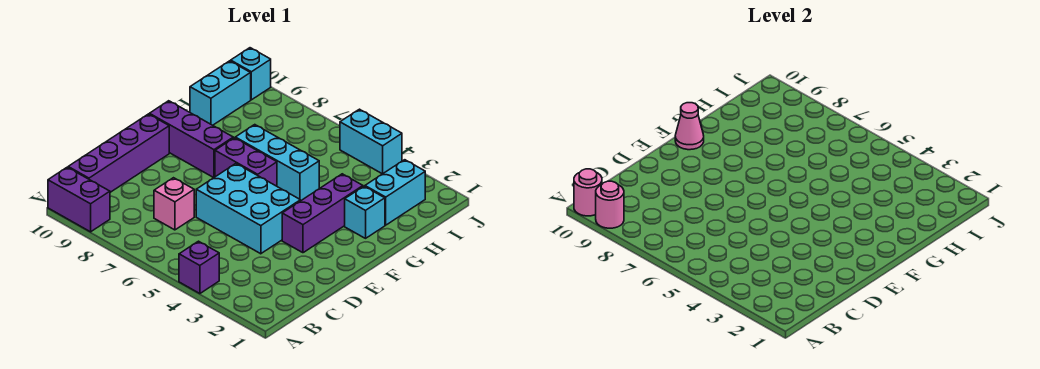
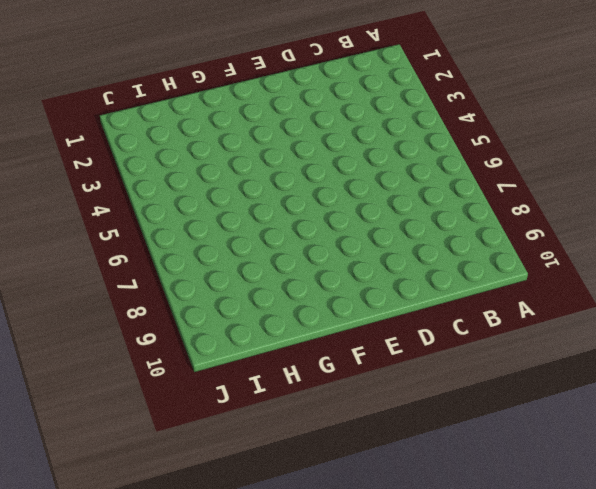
none -> purple brick A4 level 1
none -> purple brick A9:A10 level 1
none -> purple brick B10:E10 level 1

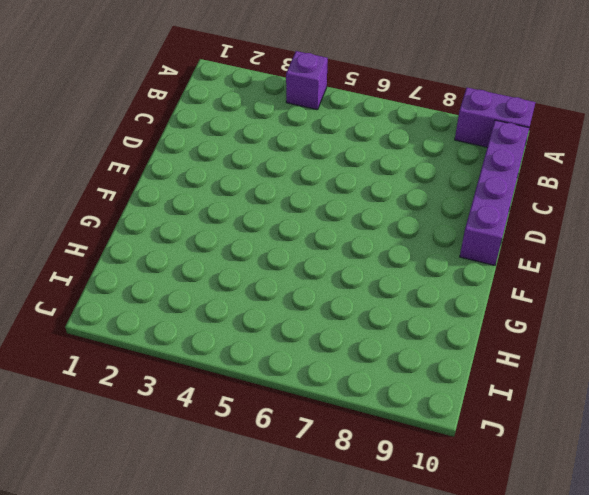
none -> pink brick C7 level 1
none -> cyan brick D4:E6 level 1
none -> purple brick E3:G3 level 1

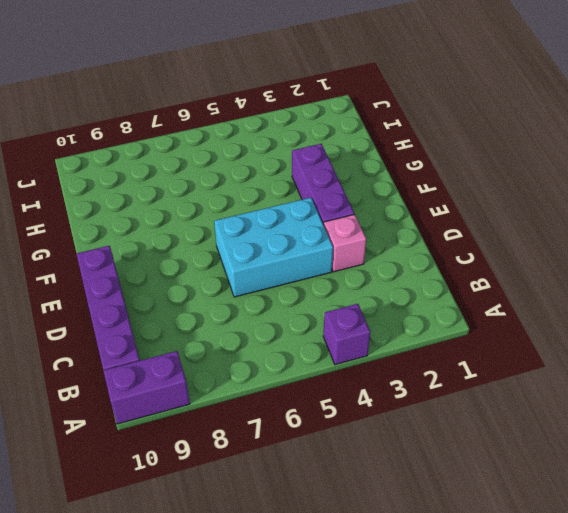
pink brick D3 level 1 -> pink brick C7 level 1
none -> purple brick F6:F7 level 1
none -> purple brick F8:F10 level 1
none -> cyan brick G2 level 1

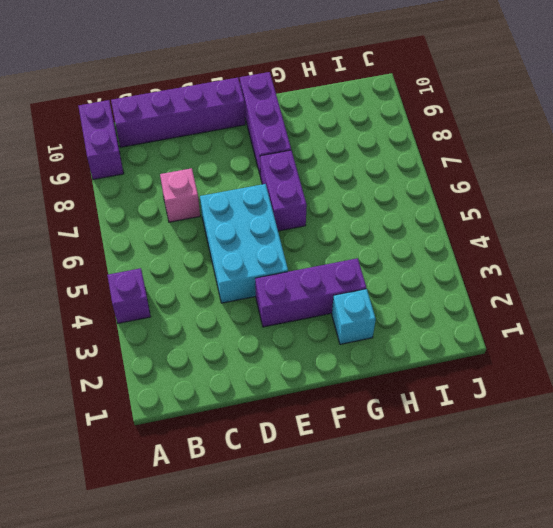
none -> cyan brick G5:G7 level 1
none -> cyan brick H2:I2 level 1
none -> cyan brick H10:I10 level 1

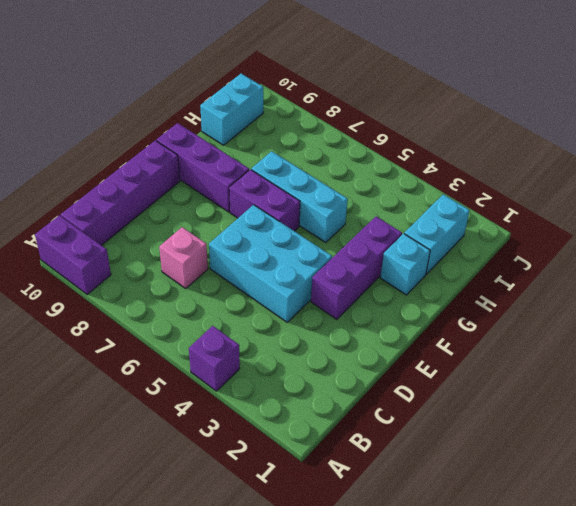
none -> cyan brick J4:J5 level 1
none -> cyan brick J10 level 1
none -> pink round brick A9 level 2

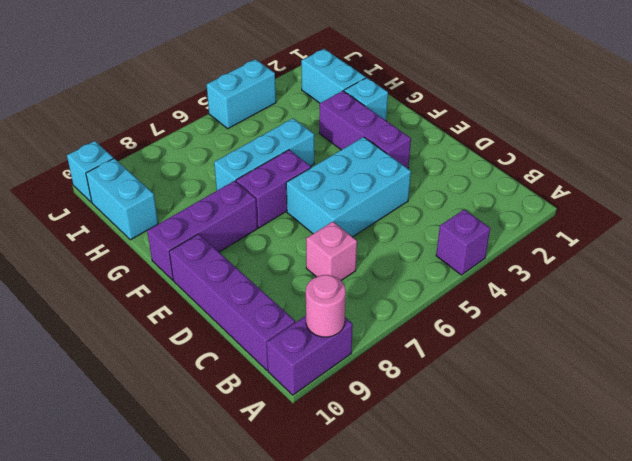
none -> pink round brick A10 level 2
none -> pink cone F10 level 2

